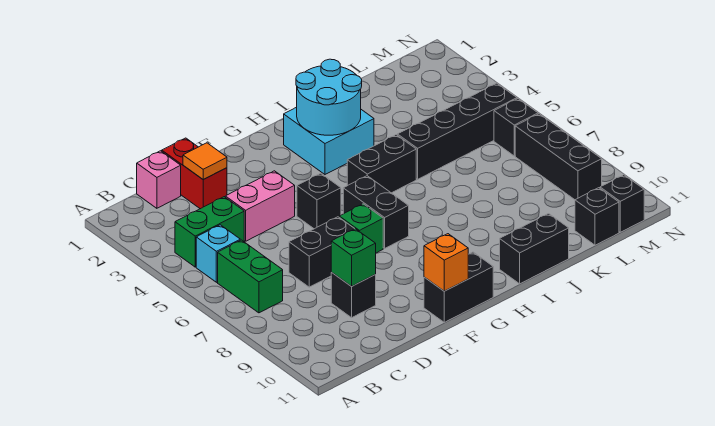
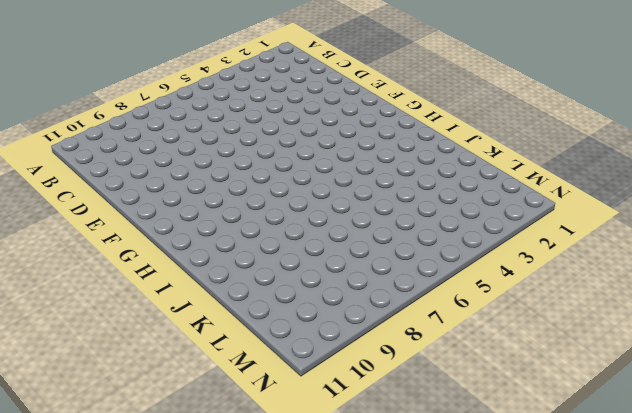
none -> green brick B4:C4 level 1
none -> cyan brick B5 level 1
none -> green brick B6:B7 level 1

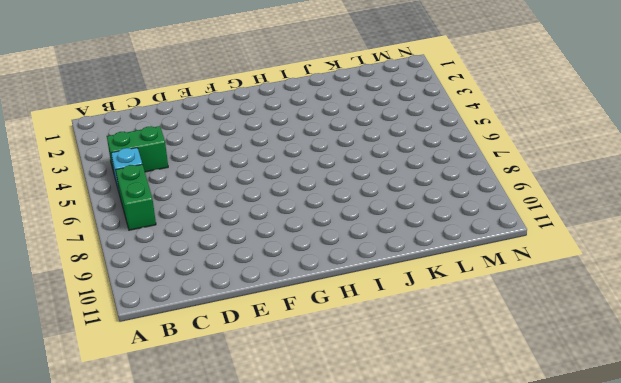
none -> pink brick C1 level 1
none -> red brick D1:D2 level 1
none -> pink brick D4:E4 level 1

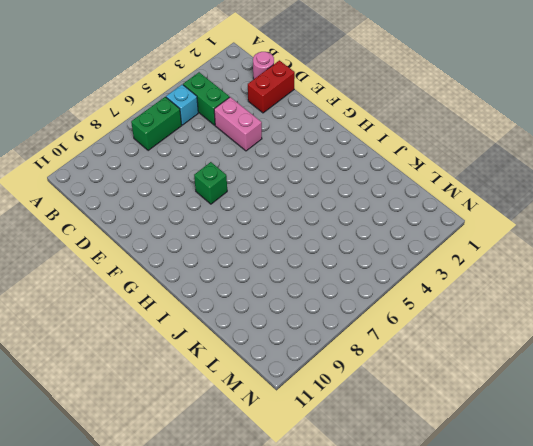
pink round brick C1 level 1 -> pink brick C1 level 1
none -> black brick D7:E7 level 1
none -> black brick D9 level 1
none -> black brick F5 level 1

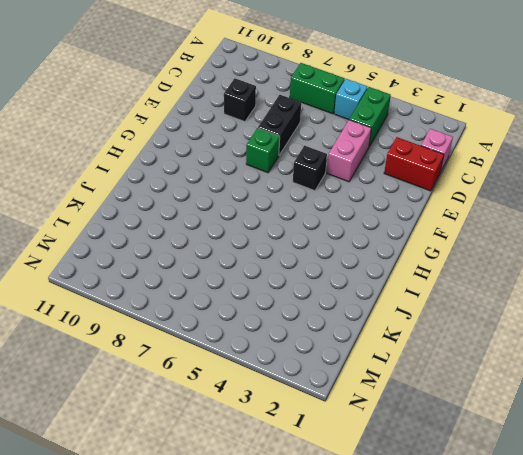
none -> black brick F11:G11 level 1
none -> black brick G6:G7 level 1
none -> cyan brick H2:I3 level 1

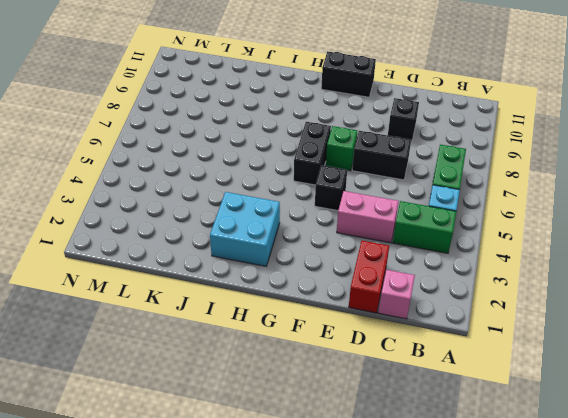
none -> black brick H5:I5 level 1
none -> black brick I11:J11 level 1
none -> black brick J5:M5 level 1

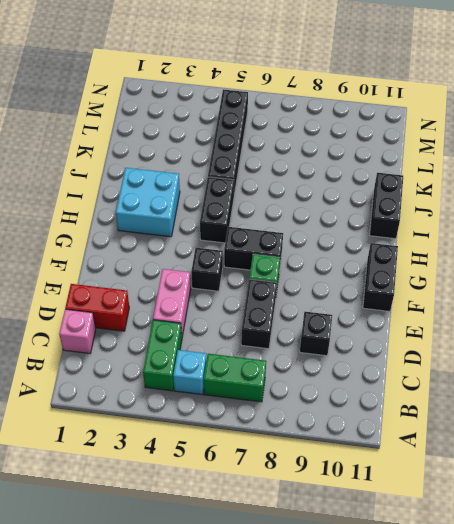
none -> black brick L11 level 1
none -> black brick M6 level 1
none -> black brick M7:M9 level 1

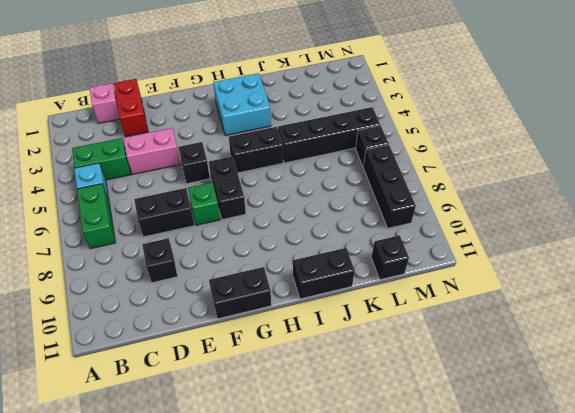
none -> black brick M11 level 1
none -> orange tile D2 level 2
none -> green brick D9 level 2

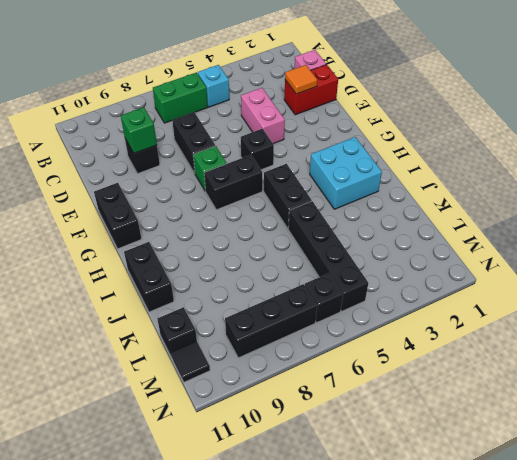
black tile M11 level 1 -> black brick M11 level 1
none -> green brick B4:C4 level 1
none -> orange brick F11 level 2
none -> cyan round brick H2:I3 level 2

